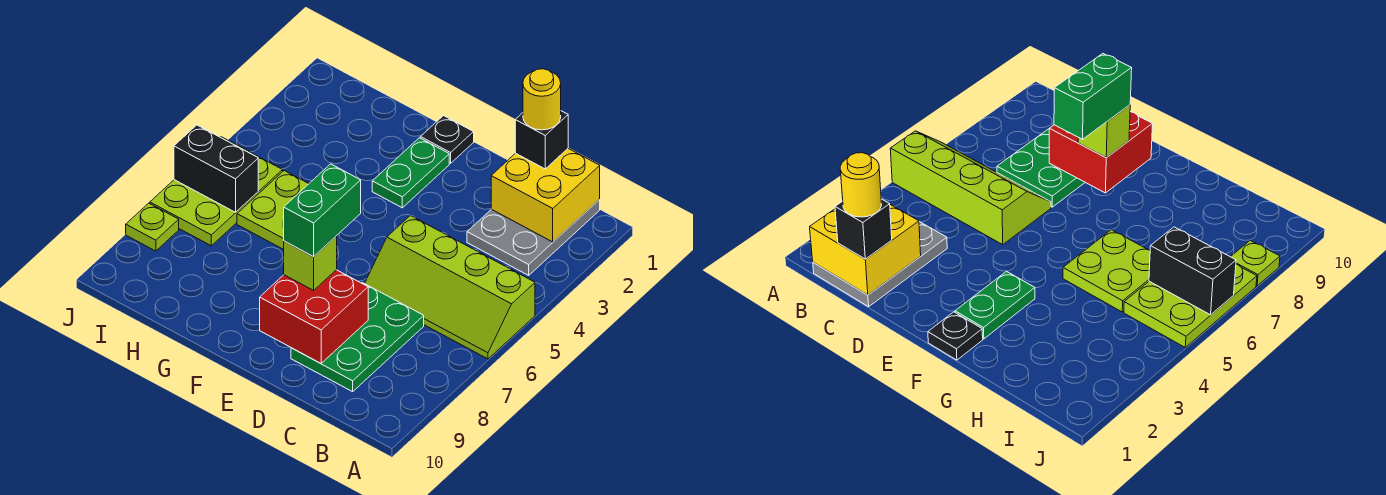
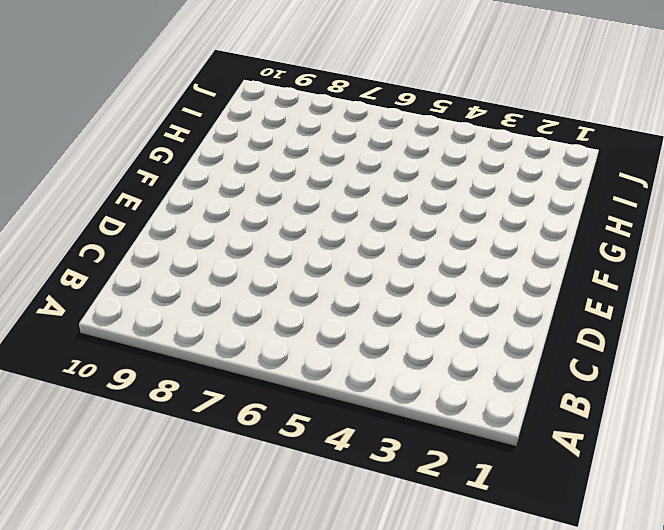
none -> lime slope A5:D6 level 1 top 5
none -> grey plate B1:C3 level 1
none -> green plate C7:D9 level 1

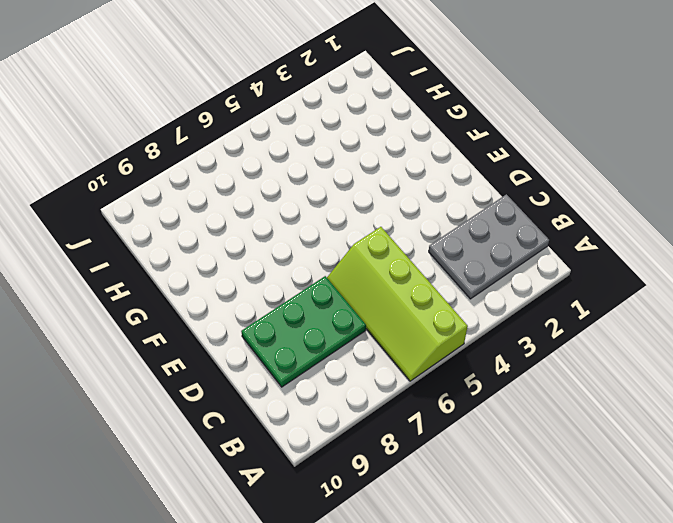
none -> black plate F1 level 1
none -> green plate F2:F3 level 1
none -> lime plate G5:H6 level 1

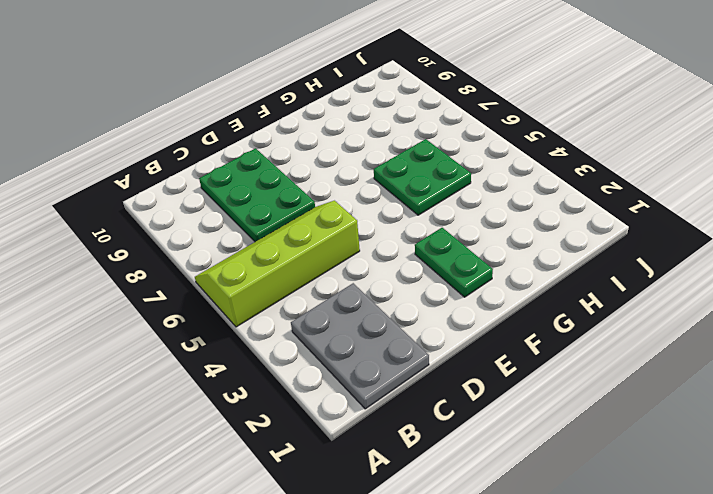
green plate G5:H6 level 1 -> lime plate G5:H6 level 1
none -> black plate F1 level 1
none -> lime plate I5:J7 level 1
none -> lime plate J8 level 1

